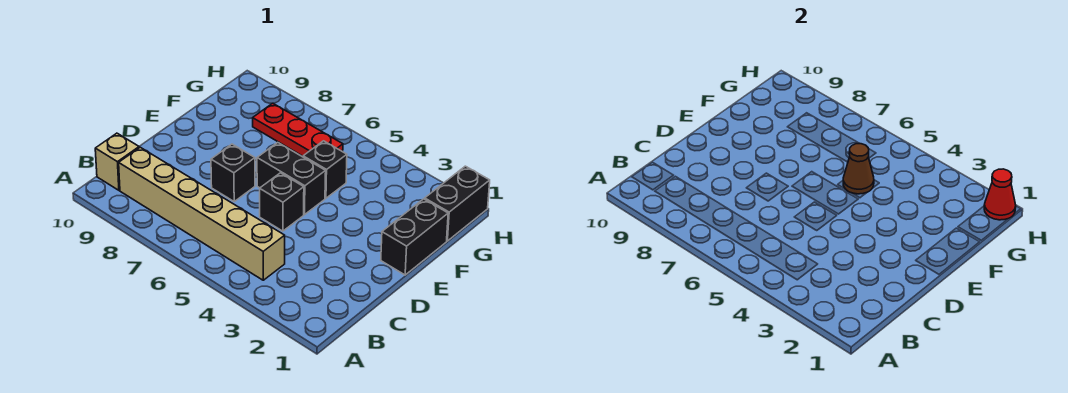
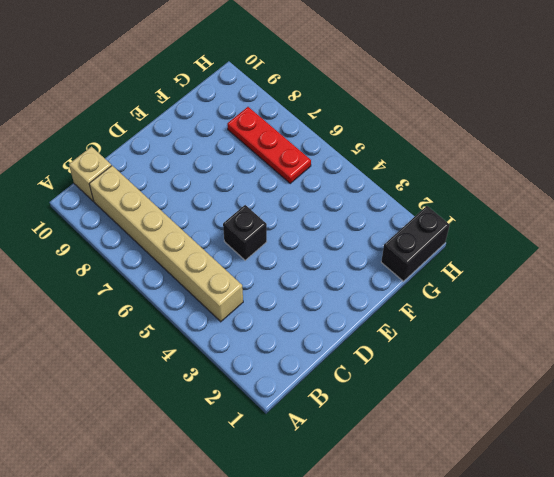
none -> black brick D7 level 1
none -> black brick E1:F1 level 1

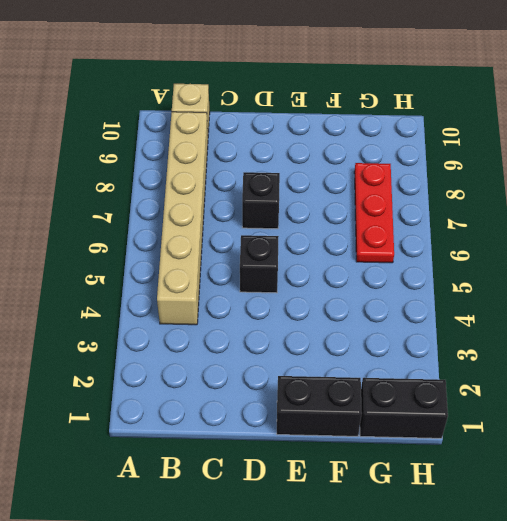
none -> black brick E5:E6 level 1
none -> black brick F5 level 1

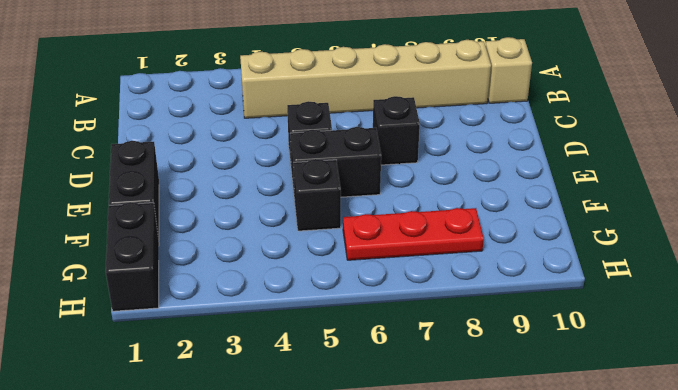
none -> brown cone F5 level 2
none -> red cone H1 level 2

